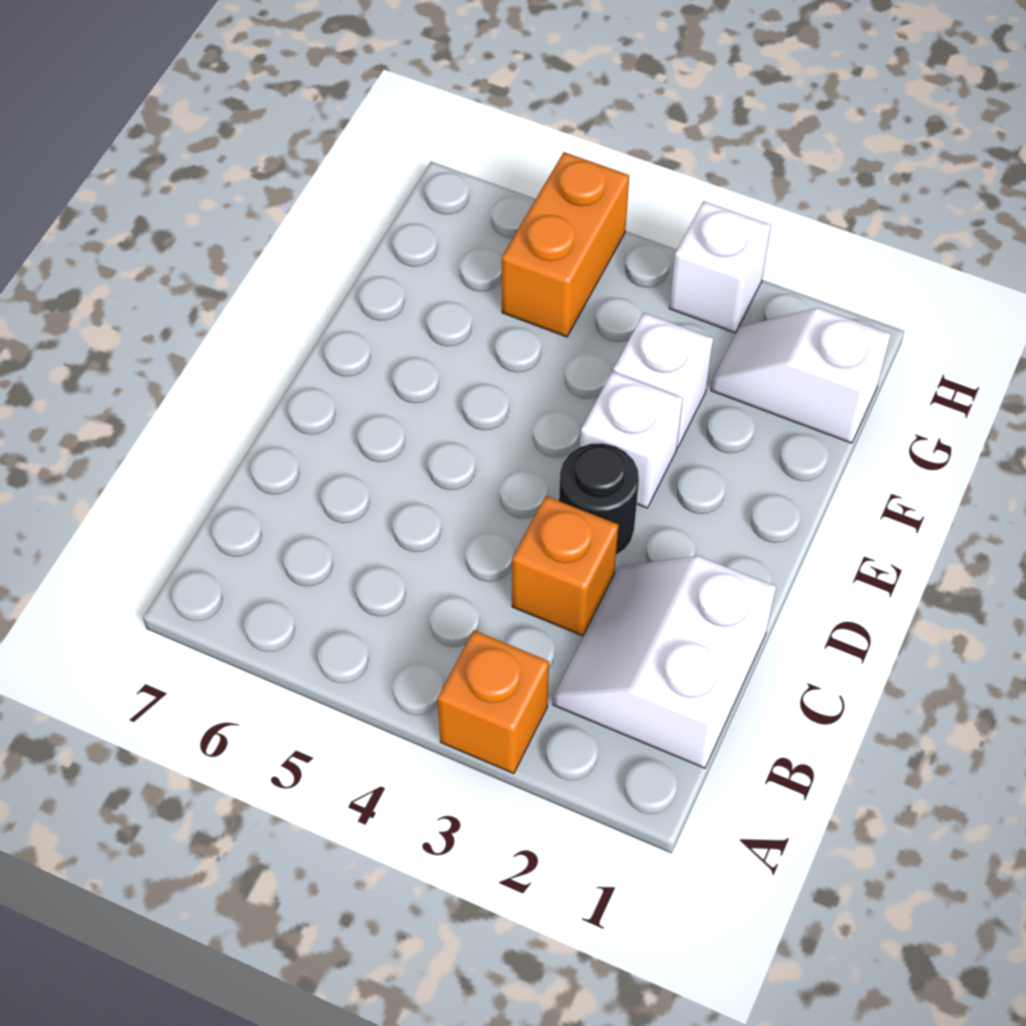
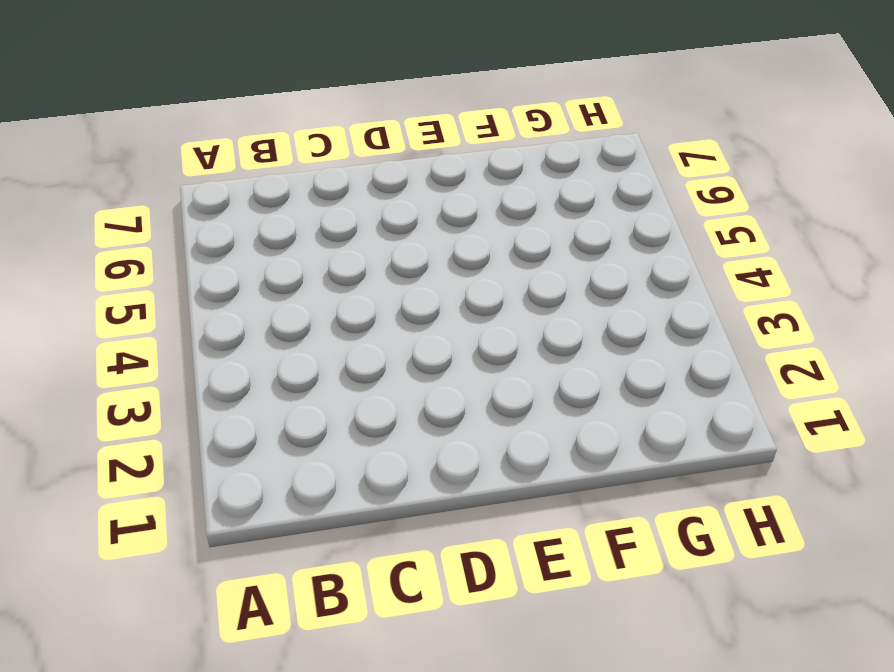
none -> orange brick A3 level 1
none -> white slope B1:C2 level 1 top 1

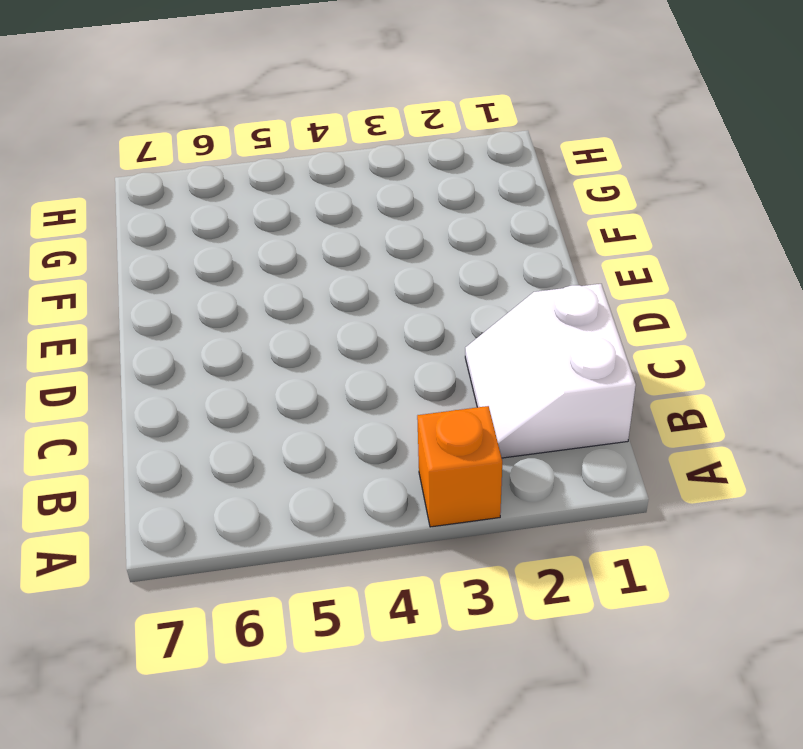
none -> orange brick C3 level 1
none -> black round brick D3 level 1

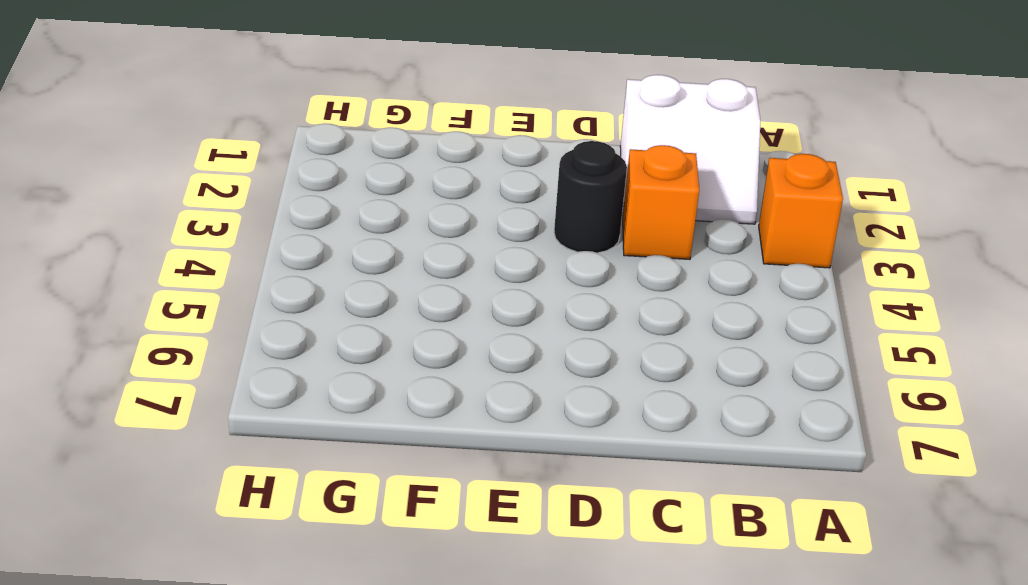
none -> white brick E3 level 1
none -> white brick F3 level 1

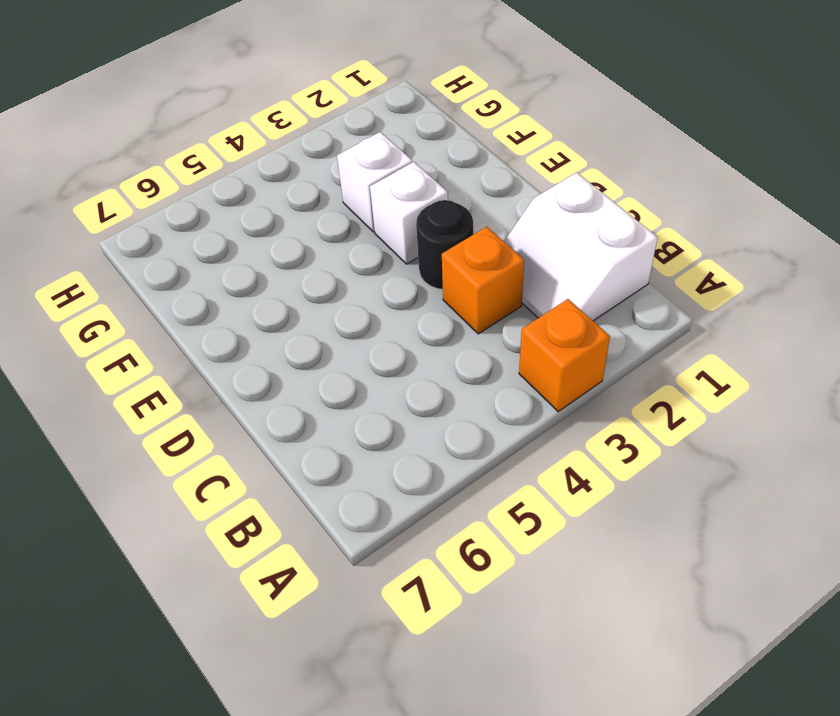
none -> white slope G1:G2 level 1 top 1
none -> orange brick G5:H5 level 1

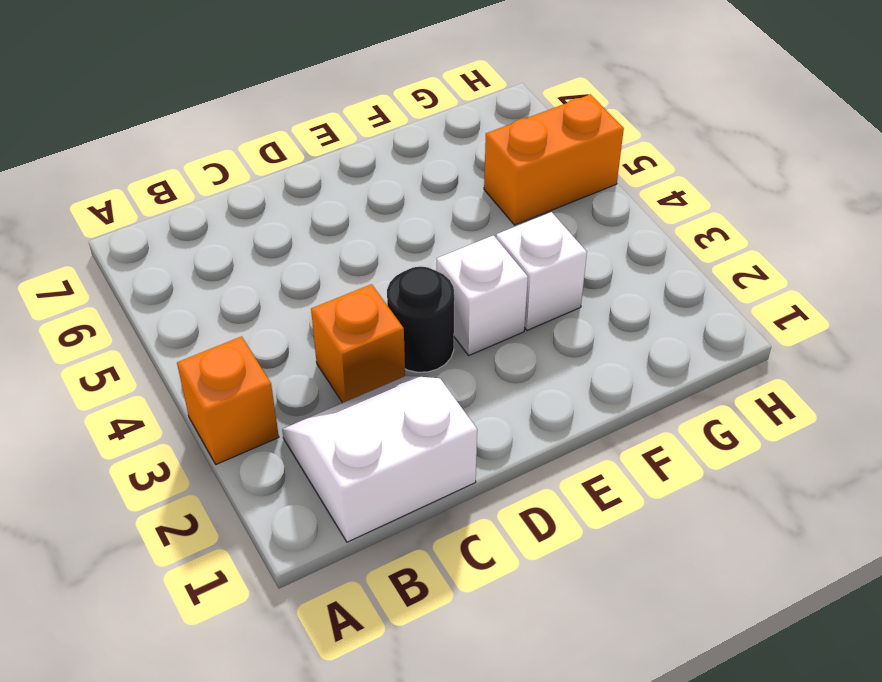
none -> white slope G1:G2 level 1 top 1
none -> white brick H3 level 1

